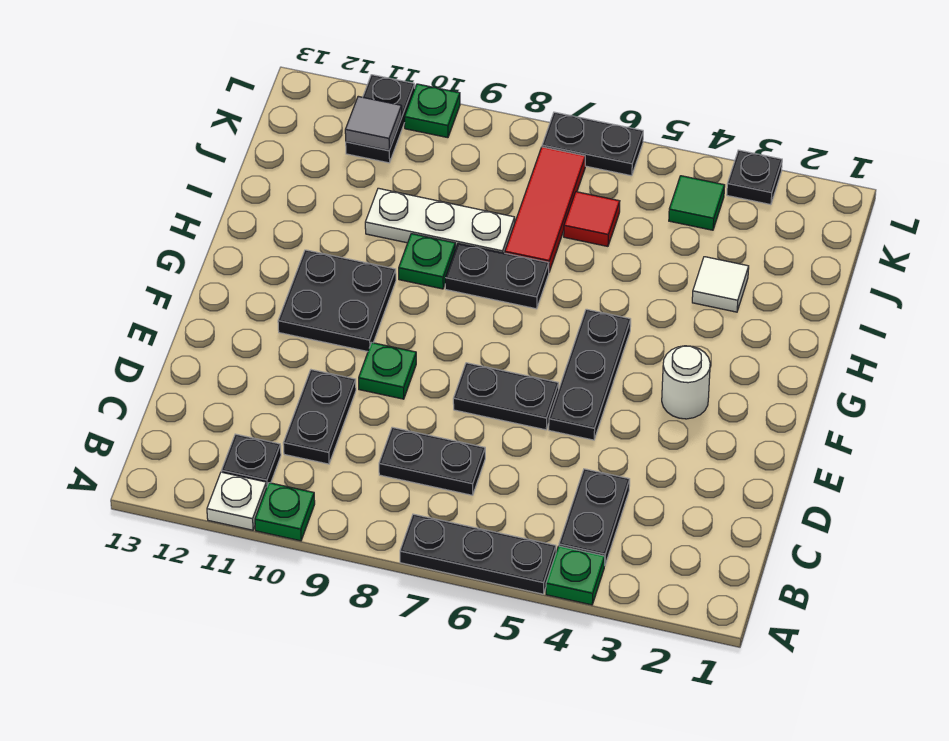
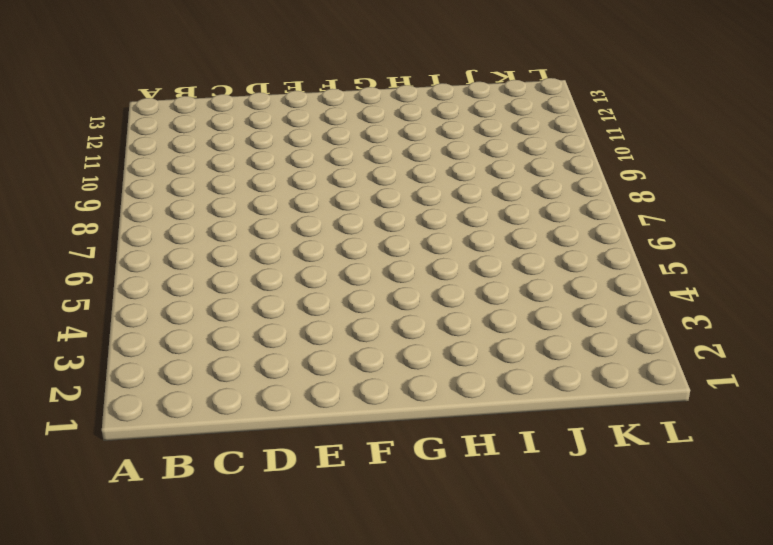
none -> green plate A4 level 1
none -> black plate A5:A7 level 1
none -> green plate A10 level 1

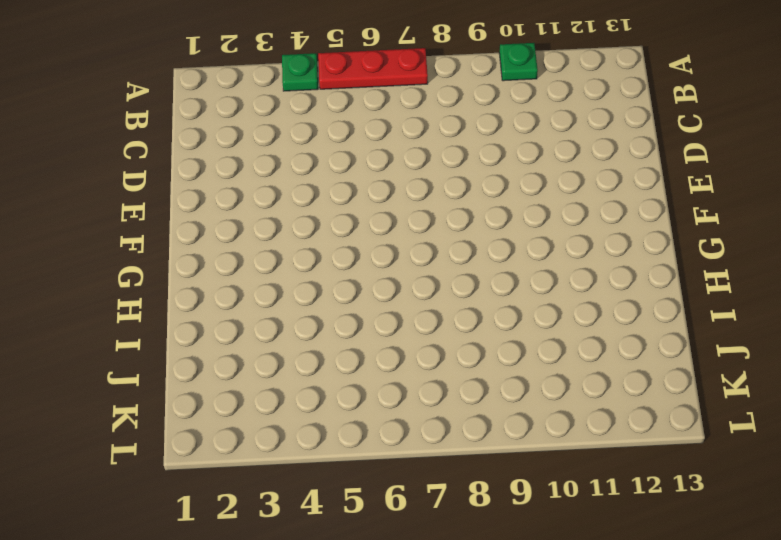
red plate A5:A7 level 1 -> black plate A5:A7 level 1
none -> white plate A11 level 1
none -> black plate B4:C4 level 1
none -> black plate B11 level 1

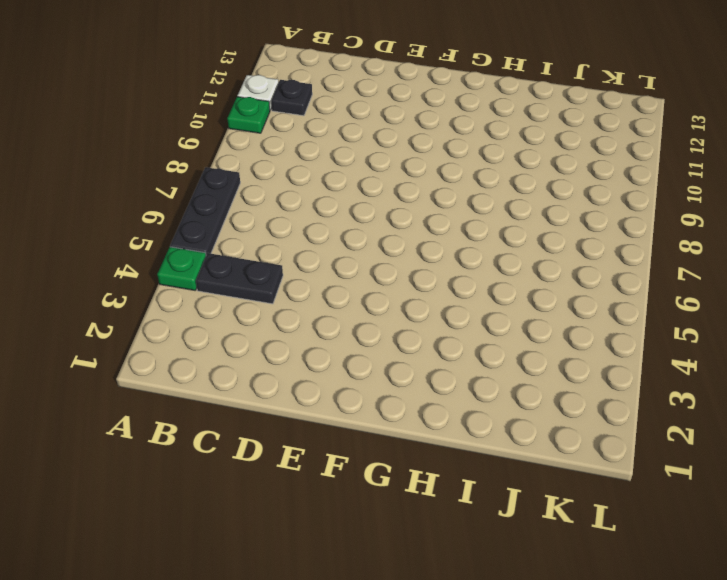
none -> black plate C7:C8 level 1
none -> black plate C10:D10 level 1
none -> black plate E5:G5 level 1

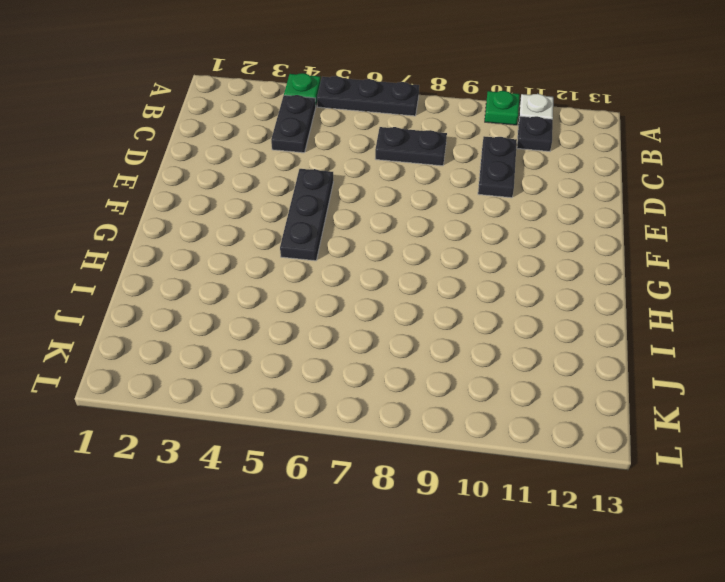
none -> black plate E6:E7 level 1
none -> green plate E9 level 1
none -> white round brick F3 level 1

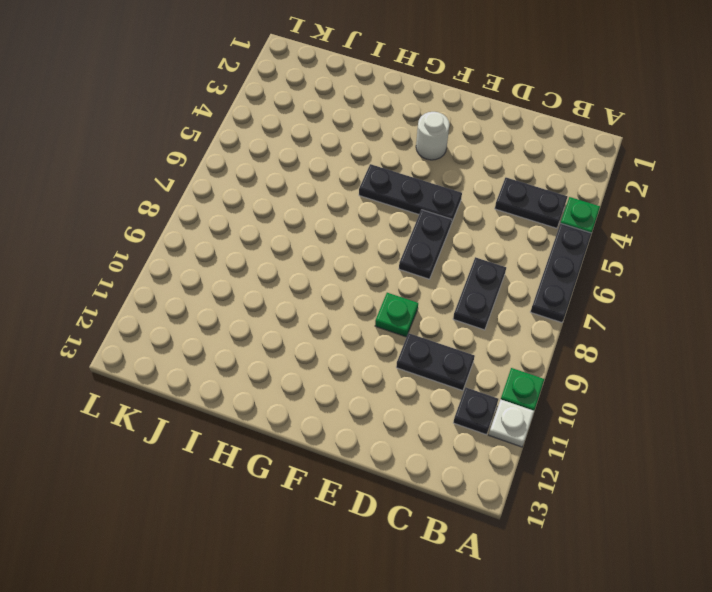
none -> black plate F10:G11 level 1
none -> black plate H7:H8 level 1
none -> green plate H9 level 1

